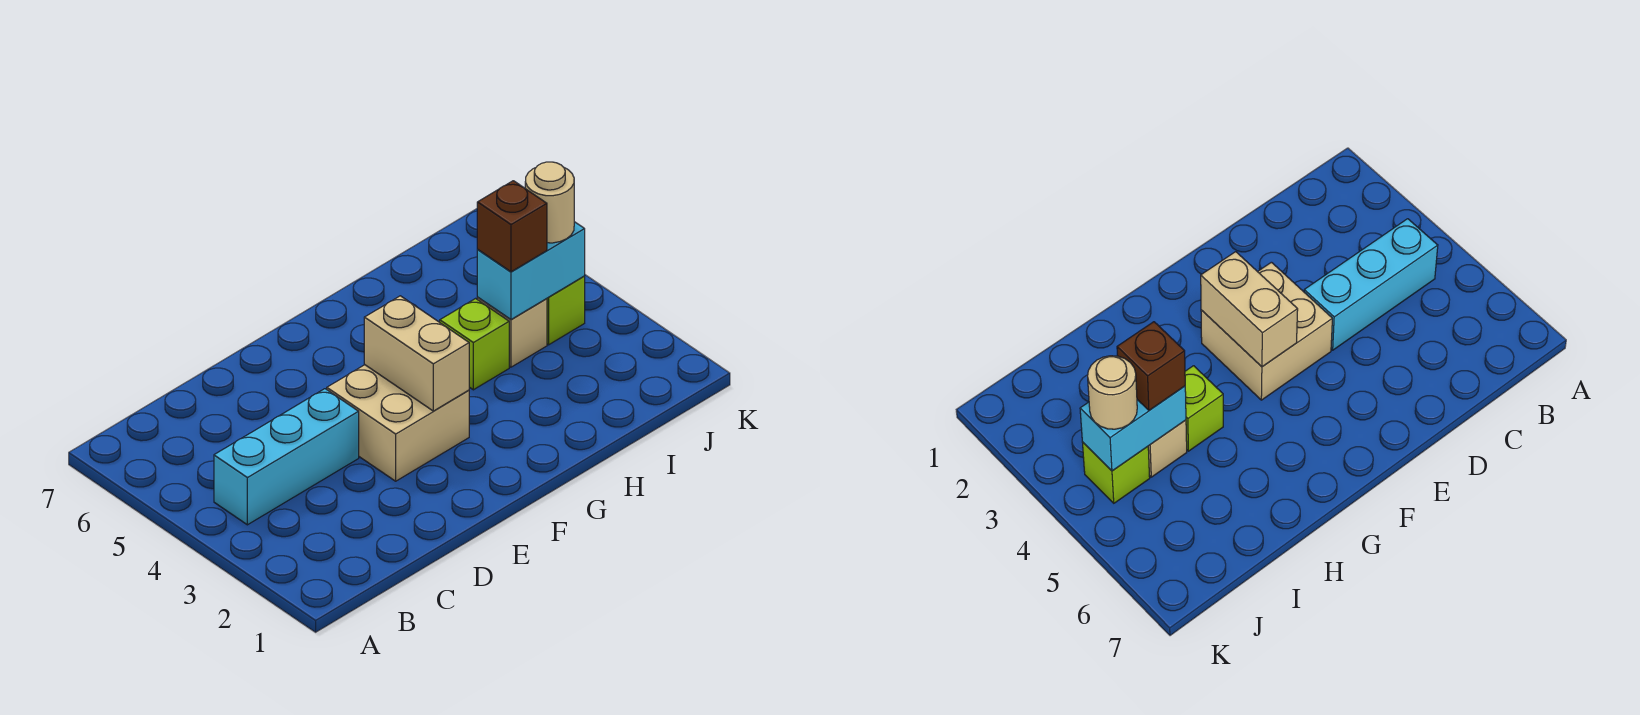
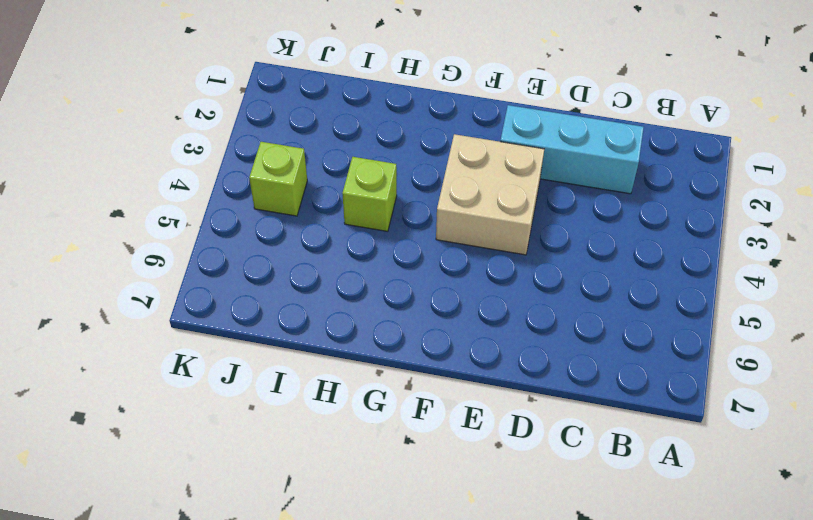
cyan brick C2:E2 level 1 -> cyan brick B4:D4 level 1
none -> tan brick I4 level 1
none -> tan brick F3:F4 level 2

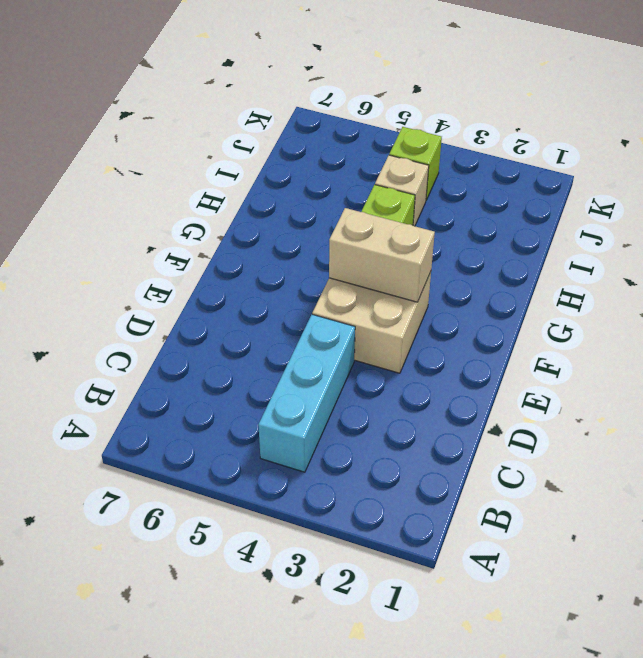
none -> cyan brick I4:J4 level 2
none -> brown brick I4 level 3

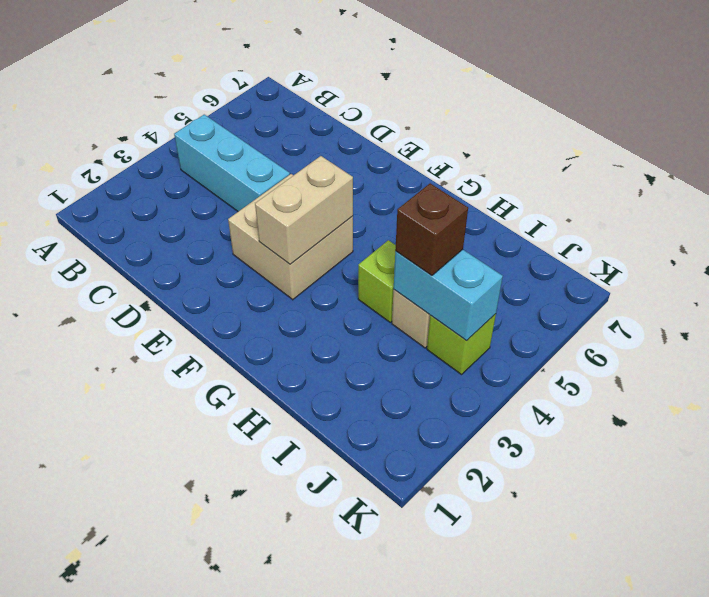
none -> tan round brick J4 level 3

